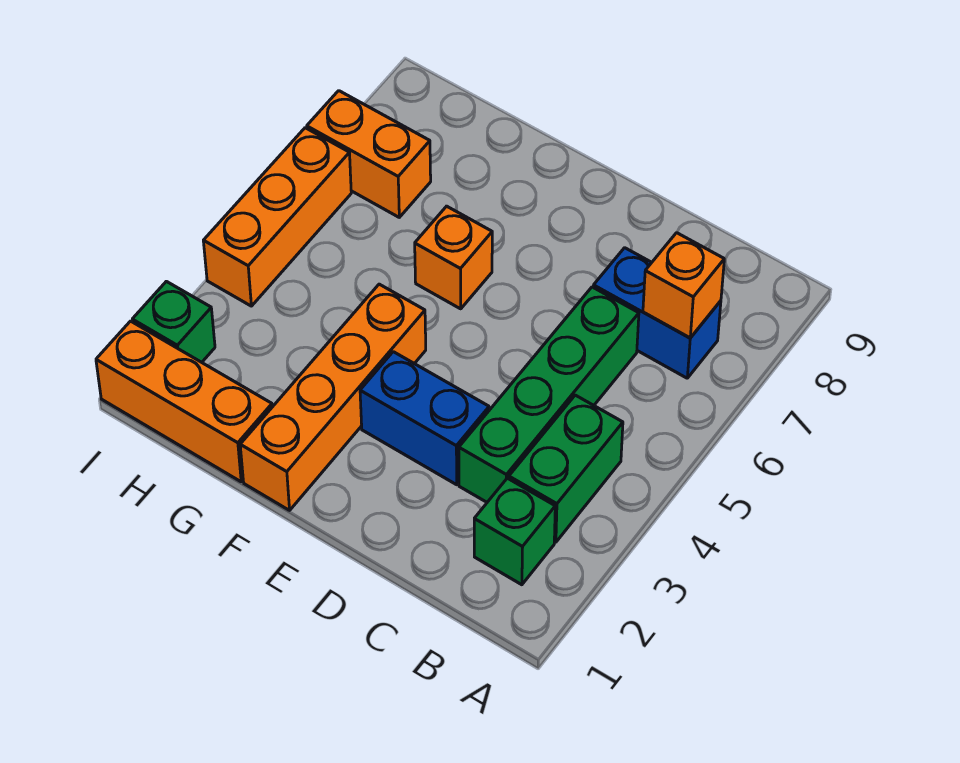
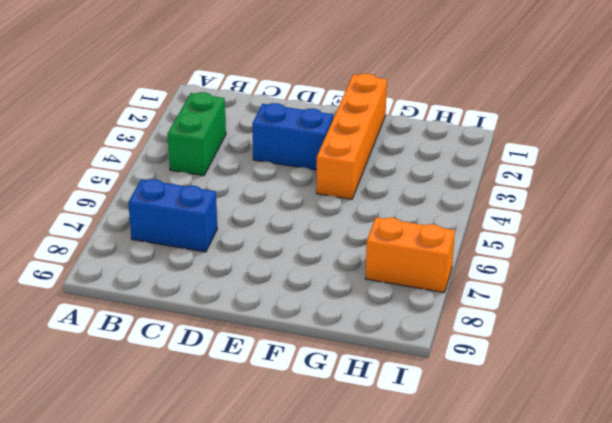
none -> green brick B2 level 1
none -> green brick C3:C6 level 1
none -> orange brick F6 level 1

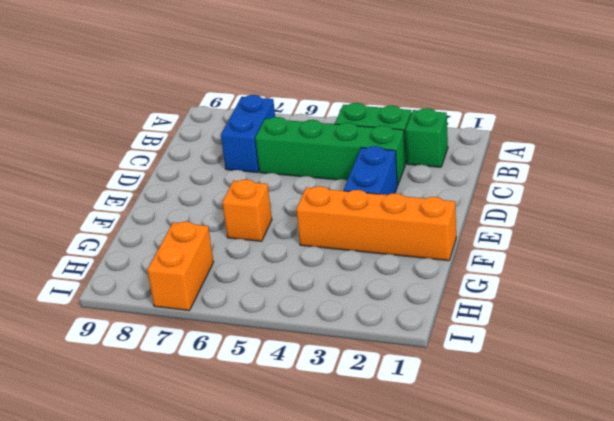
none -> orange brick G1:I1 level 1
none -> green brick I2 level 1
none -> orange brick I4:I6 level 1

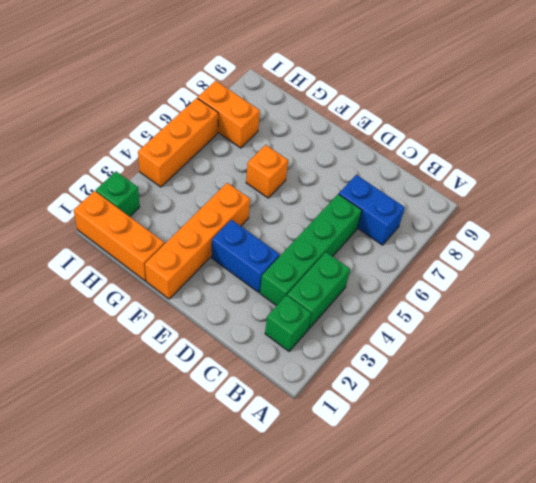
none -> orange brick B7 level 2

